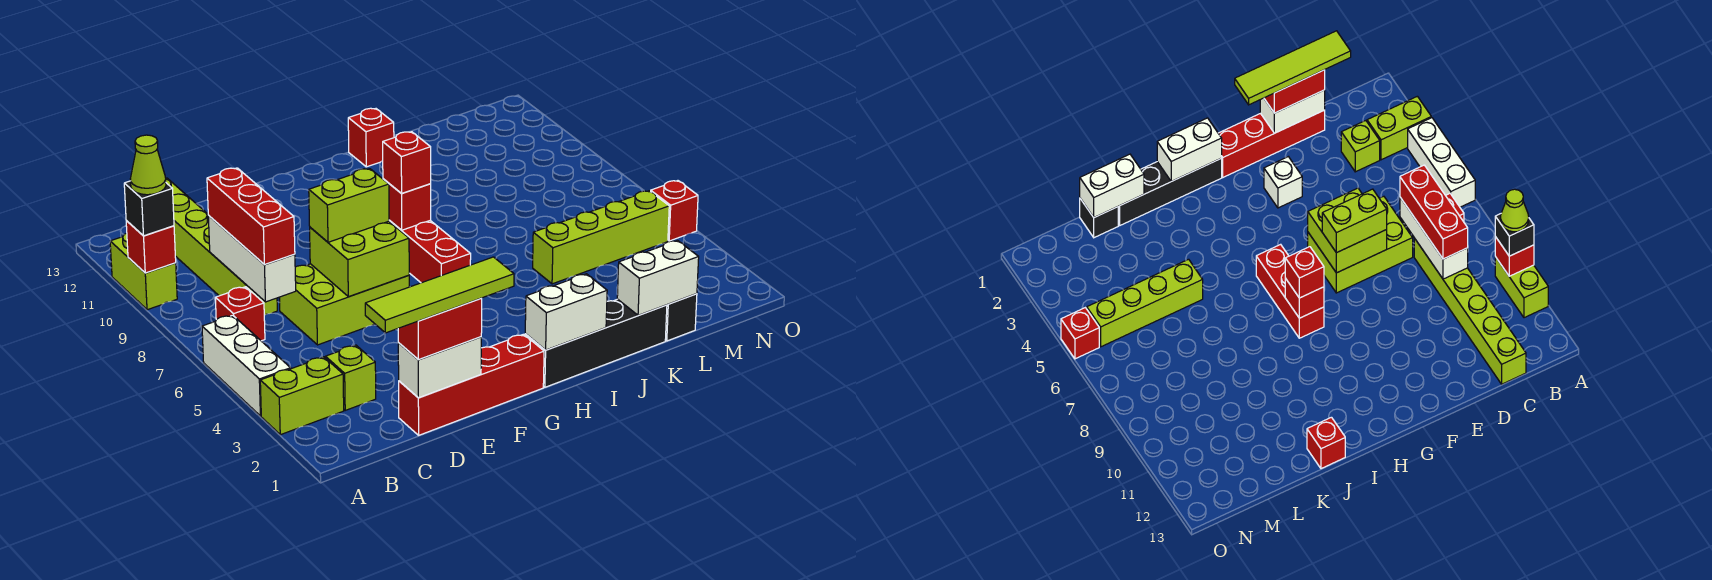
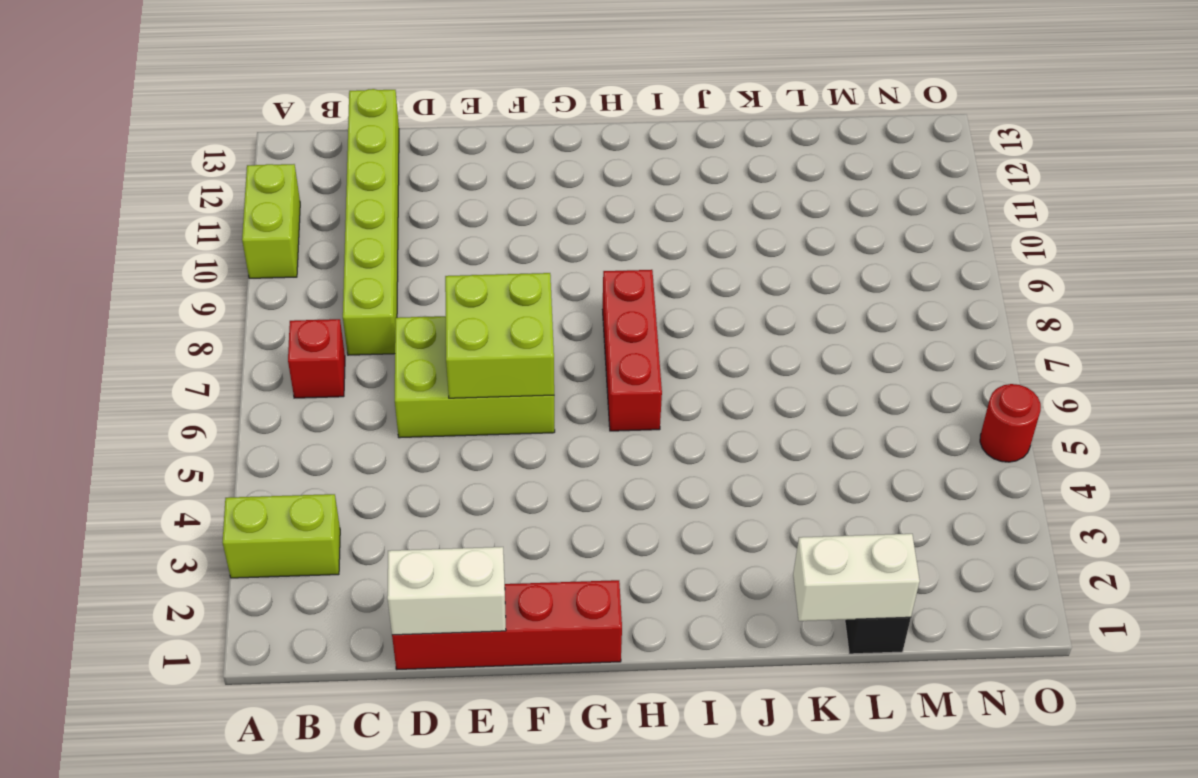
red round brick O5 level 1 -> red brick O5 level 1
none -> white brick A4:A6 level 1
none -> lime brick C3 level 1
none -> white brick F3 level 1

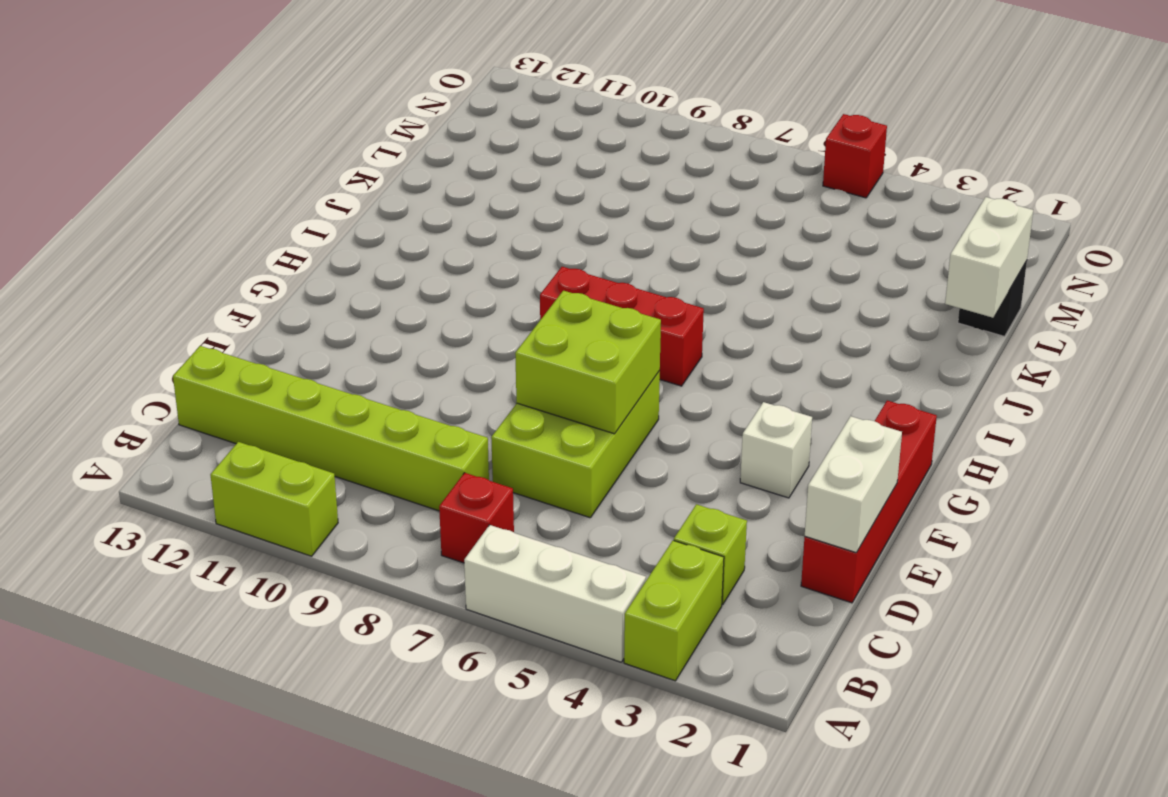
none -> black brick H1:K1 level 1
none -> red brick J13 level 1
none -> lime brick K5:N5 level 1

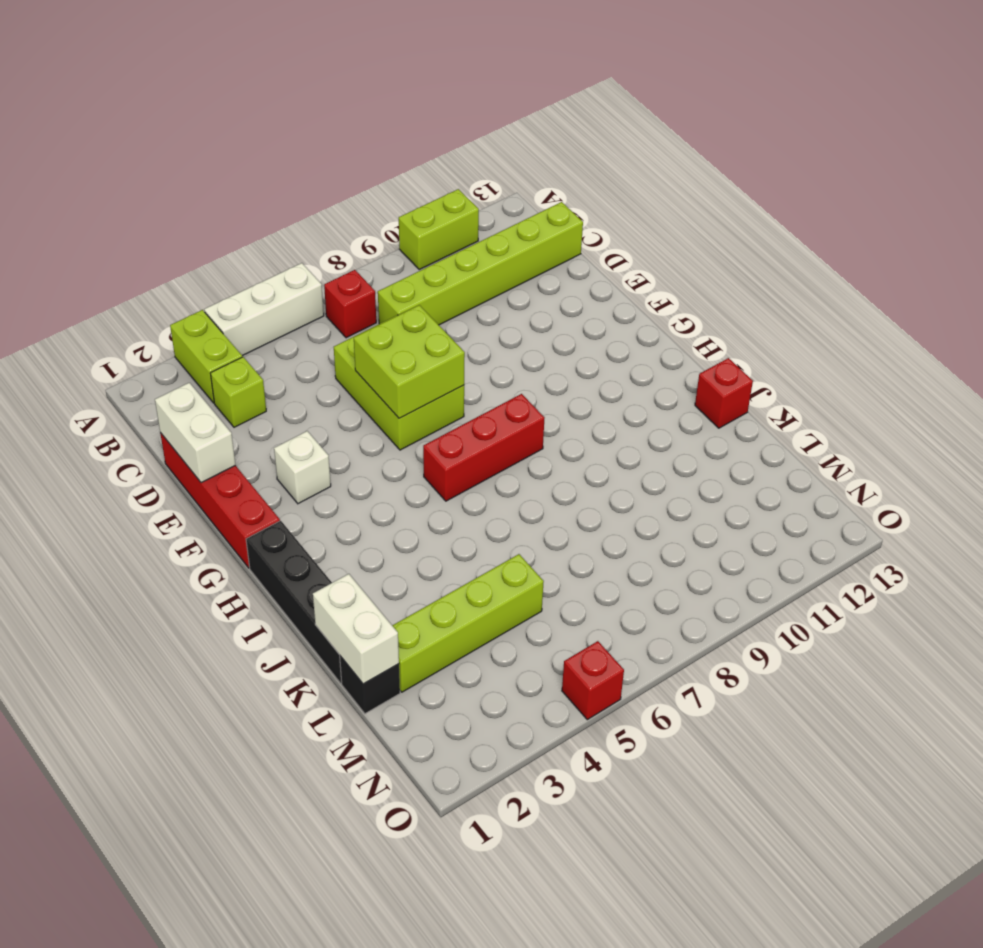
lime brick L2:L5 level 1 -> lime brick K5:N5 level 1
none -> red brick A10 level 2
none -> white brick C7:C9 level 2
none -> white brick H1:I1 level 2

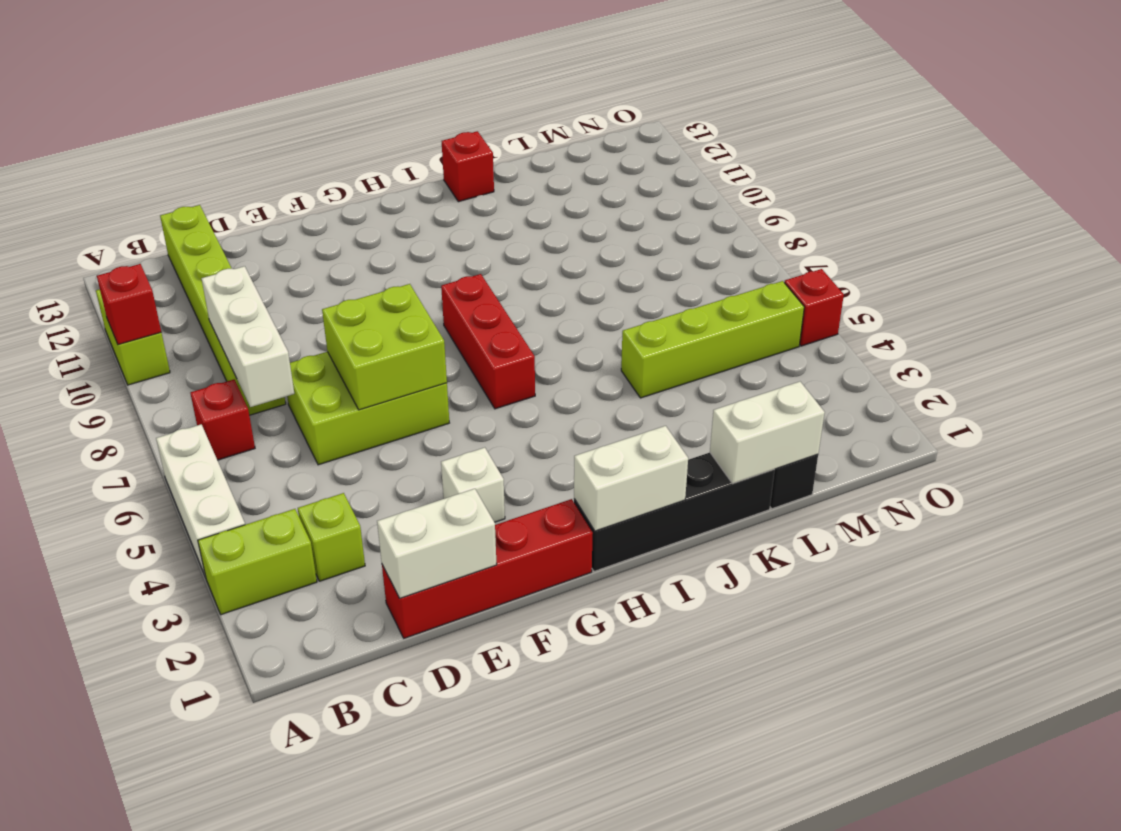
none -> red brick H8 level 2
none -> black brick A10 level 3
none -> red brick C7:C9 level 3

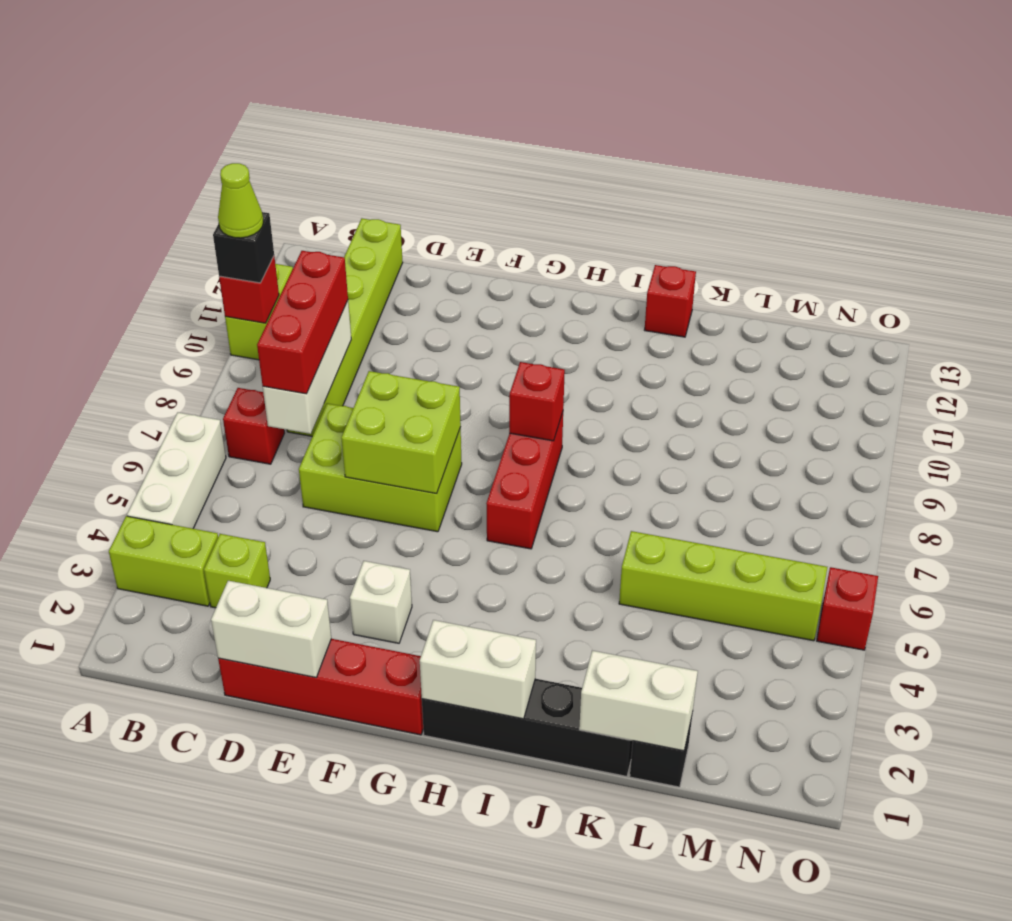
none -> red brick D1:E1 level 3
none -> lime brick E7:F7 level 3
none -> red brick H8 level 3

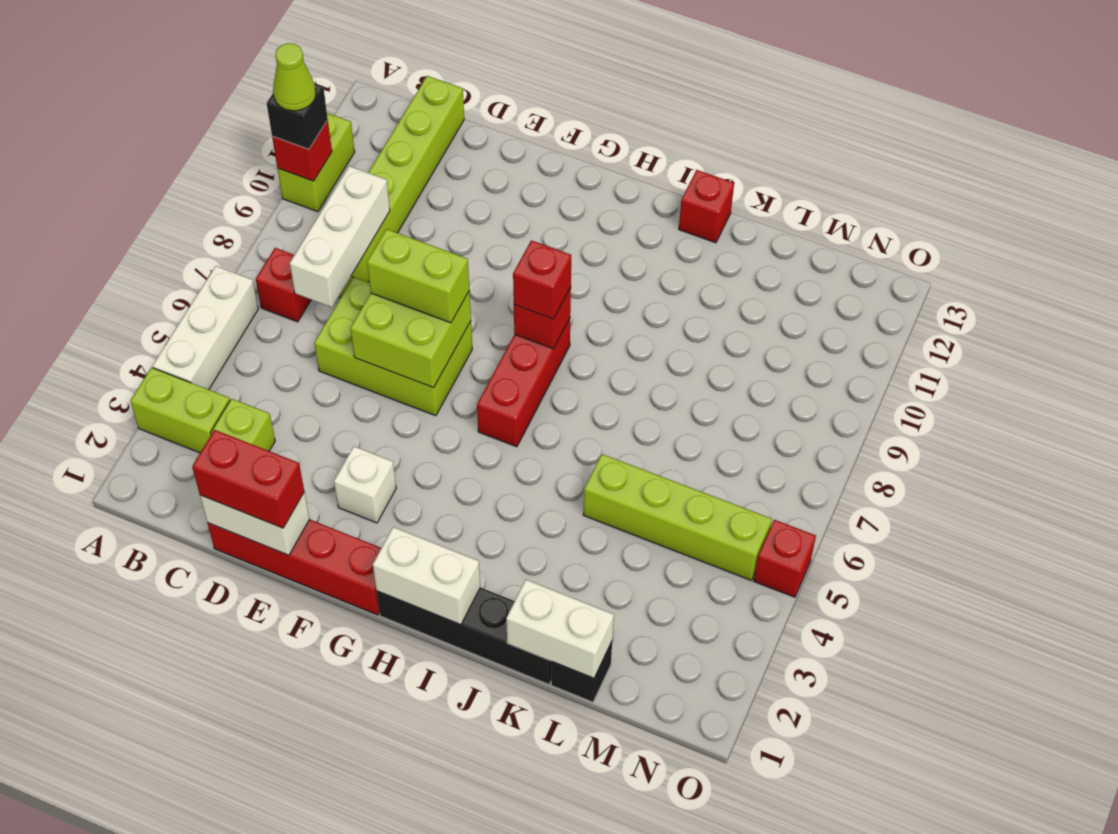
none -> red brick C7:C9 level 3
none -> lime tile C1:F1 level 4

